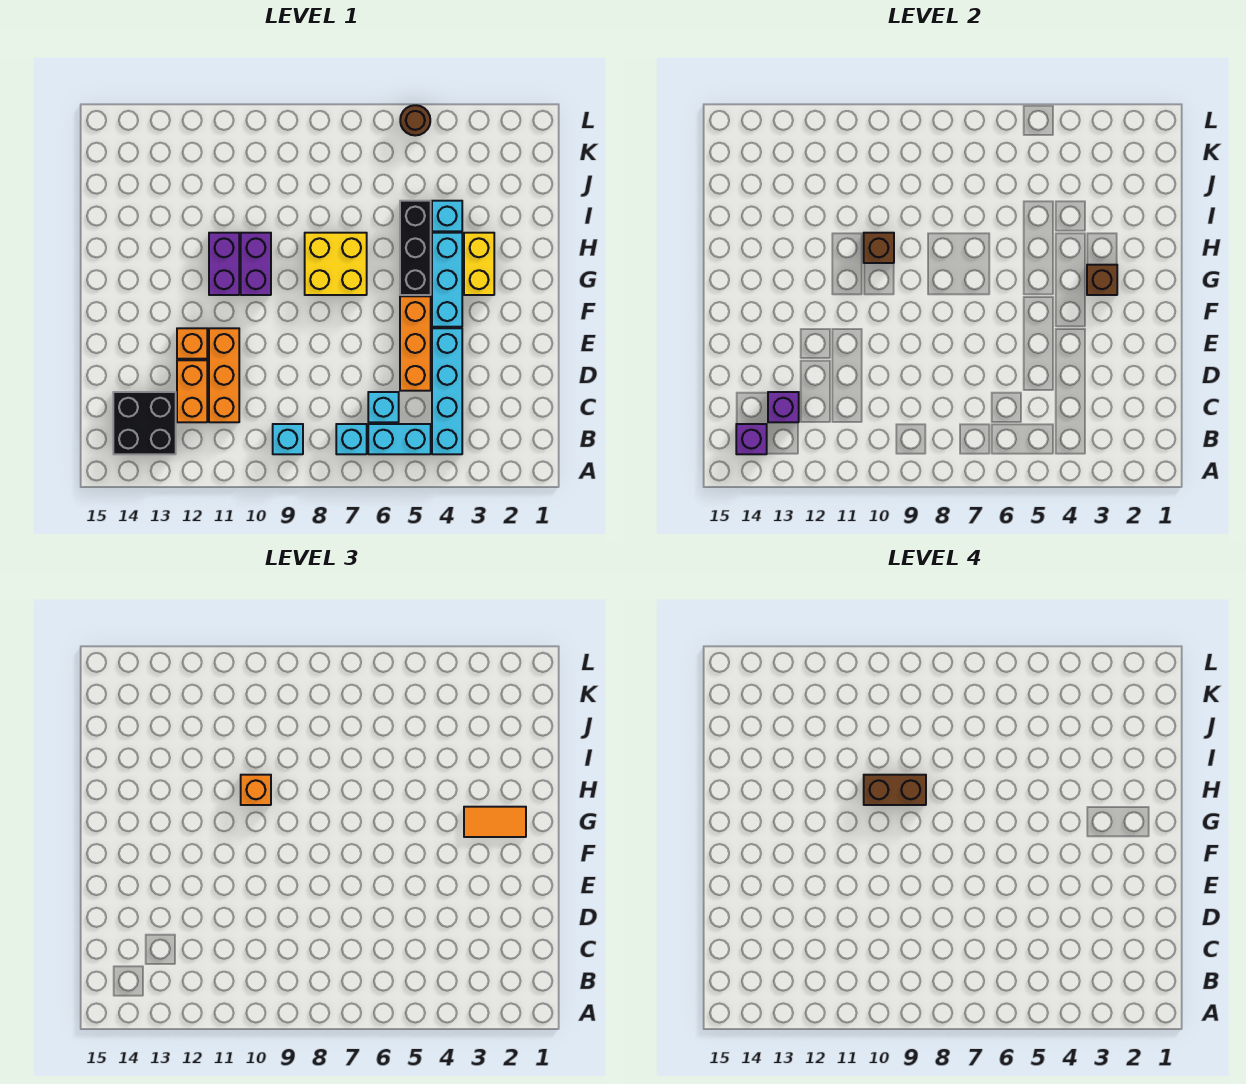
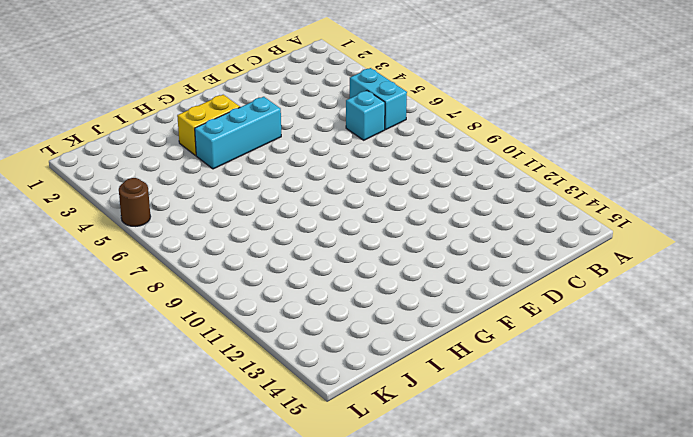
none -> cyan brick B4:E4 level 1
none -> cyan brick B7 level 1
none -> cyan brick B9 level 1

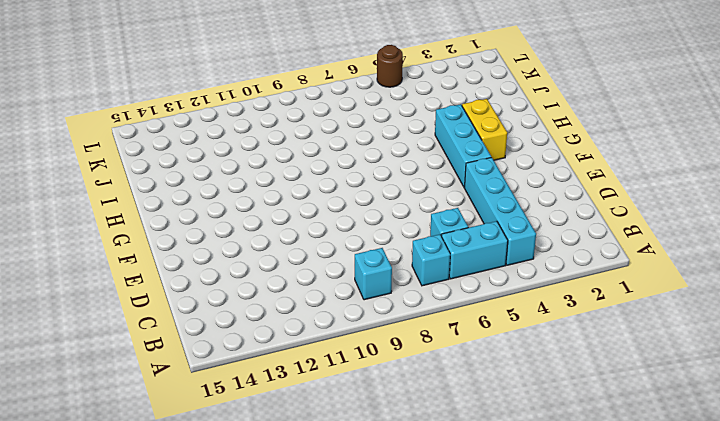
none -> black brick B13:C14 level 1
none -> orange brick C11:E11 level 1
none -> orange brick C12:D12 level 1

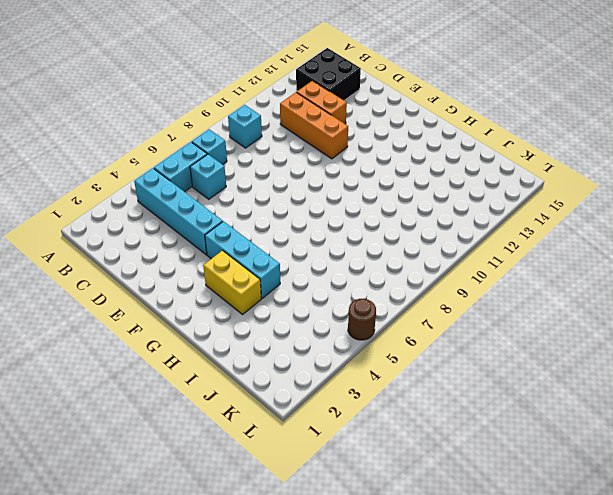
none -> orange brick D5:F5 level 1
none -> orange brick E12 level 1
none -> black brick G5:I5 level 1

